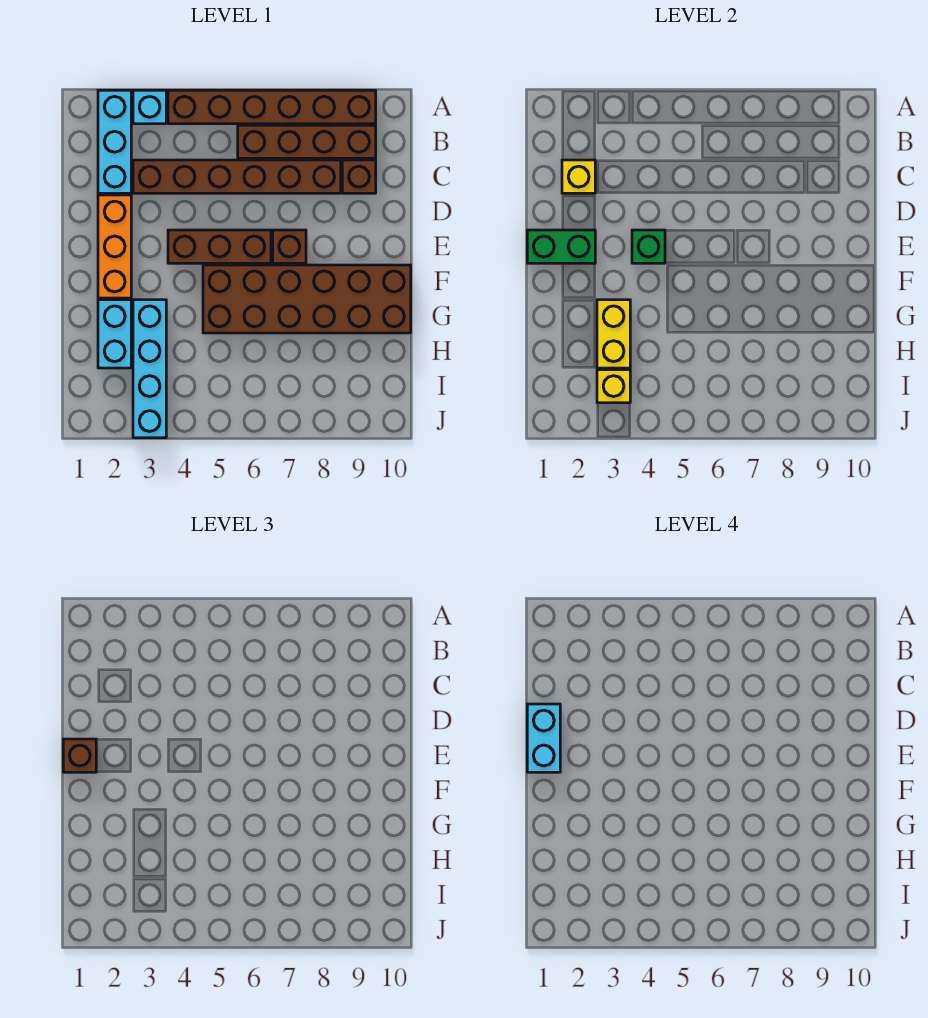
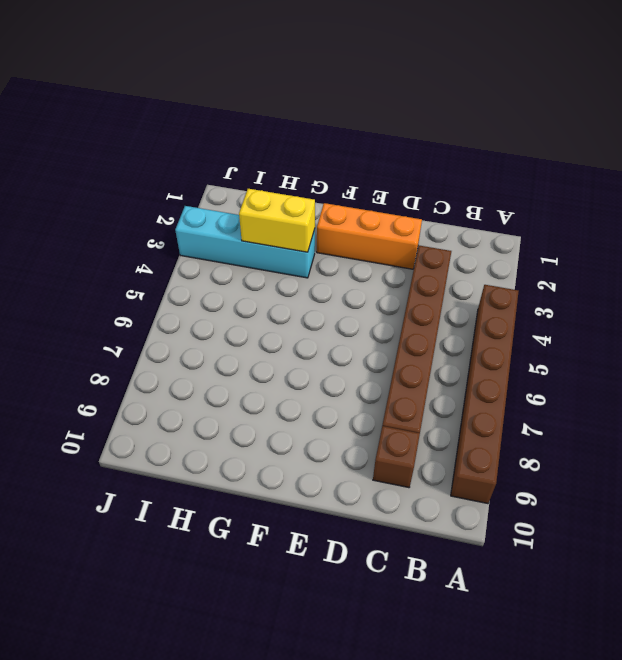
none -> cyan brick A2:C2 level 1
none -> cyan brick A3 level 1
none -> brown brick B6:B9 level 1

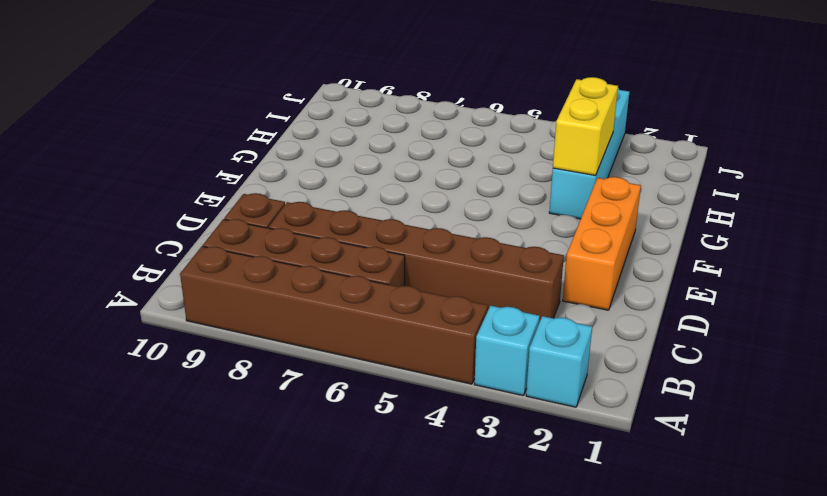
cyan brick A2 level 1 -> cyan brick A2:C2 level 1
none -> brown brick E4:E6 level 1
none -> brown brick E7 level 1
none -> brown brick F5:G10 level 1

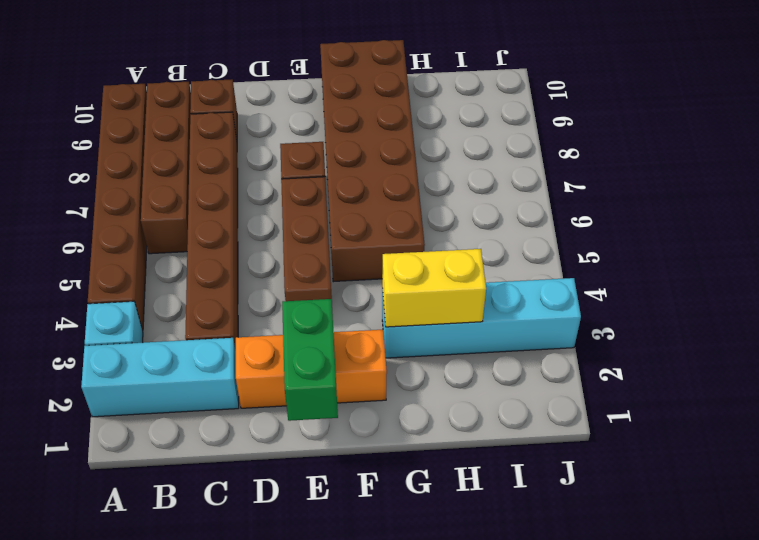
none -> cyan brick G2:H2 level 1
none -> yellow brick C2 level 2
none -> green brick E4 level 2

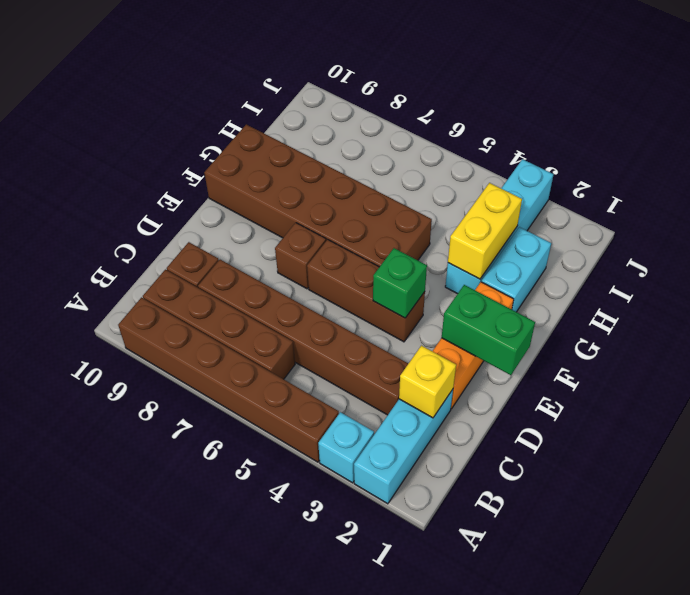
none -> yellow brick I3 level 2
none -> brown brick E1 level 3
none -> cyan brick D1:E1 level 4

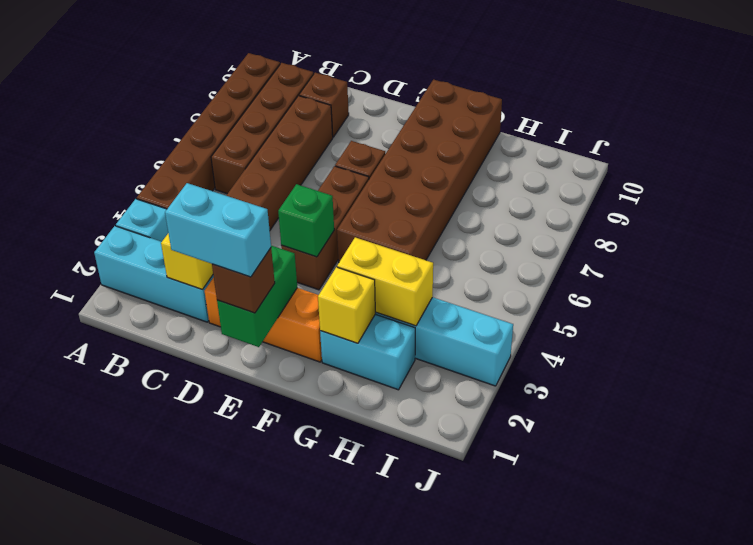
yellow brick G2 level 2 -> yellow brick I3 level 2

